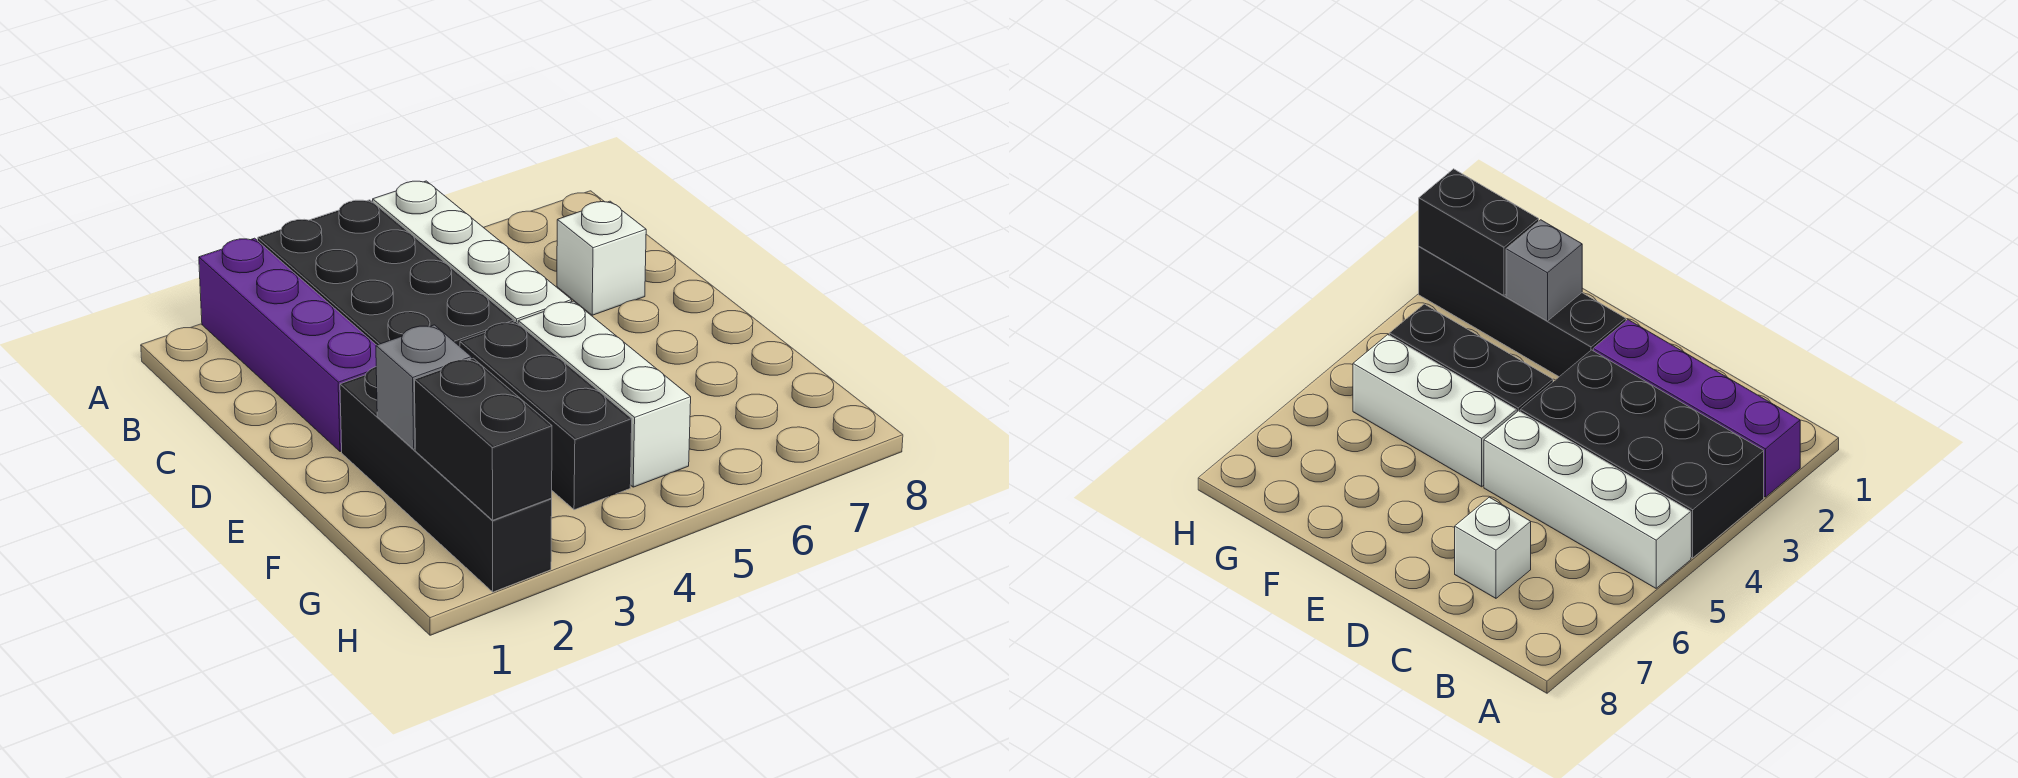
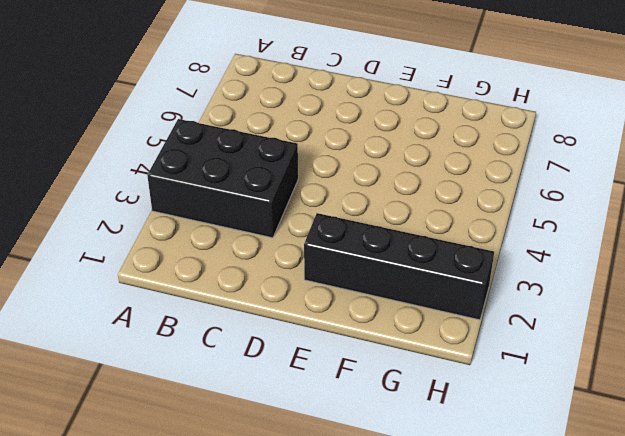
black brick A3:C4 level 1 -> black brick A3:D4 level 1
none -> purple brick A2:D2 level 1
none -> white brick A5:D5 level 1

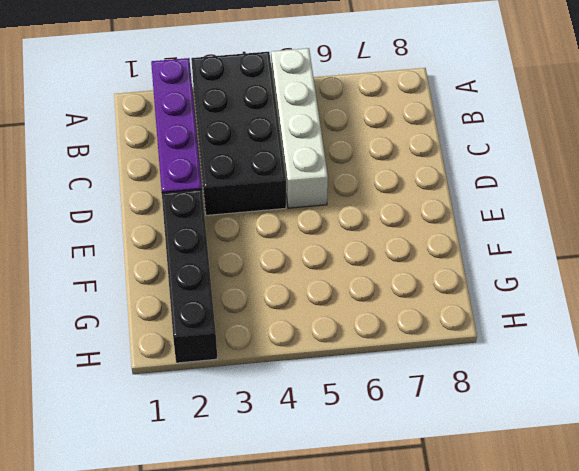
none -> white brick C7 level 1
none -> black brick E4:G4 level 1

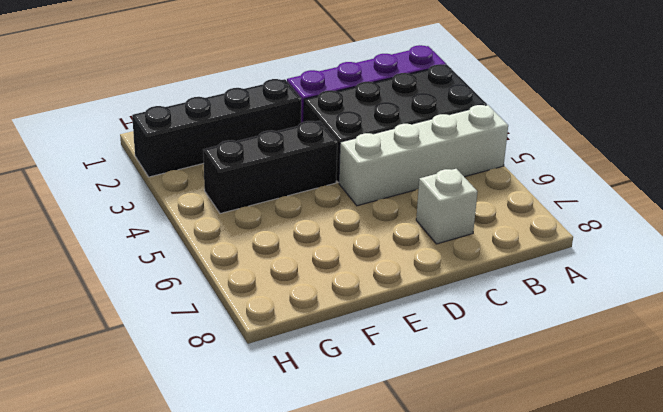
none -> white brick E5:G5 level 1
none -> grey brick F2 level 2

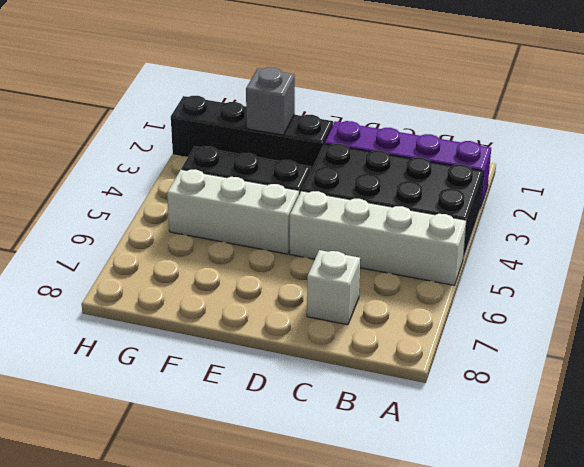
none -> black brick G2:H2 level 2

